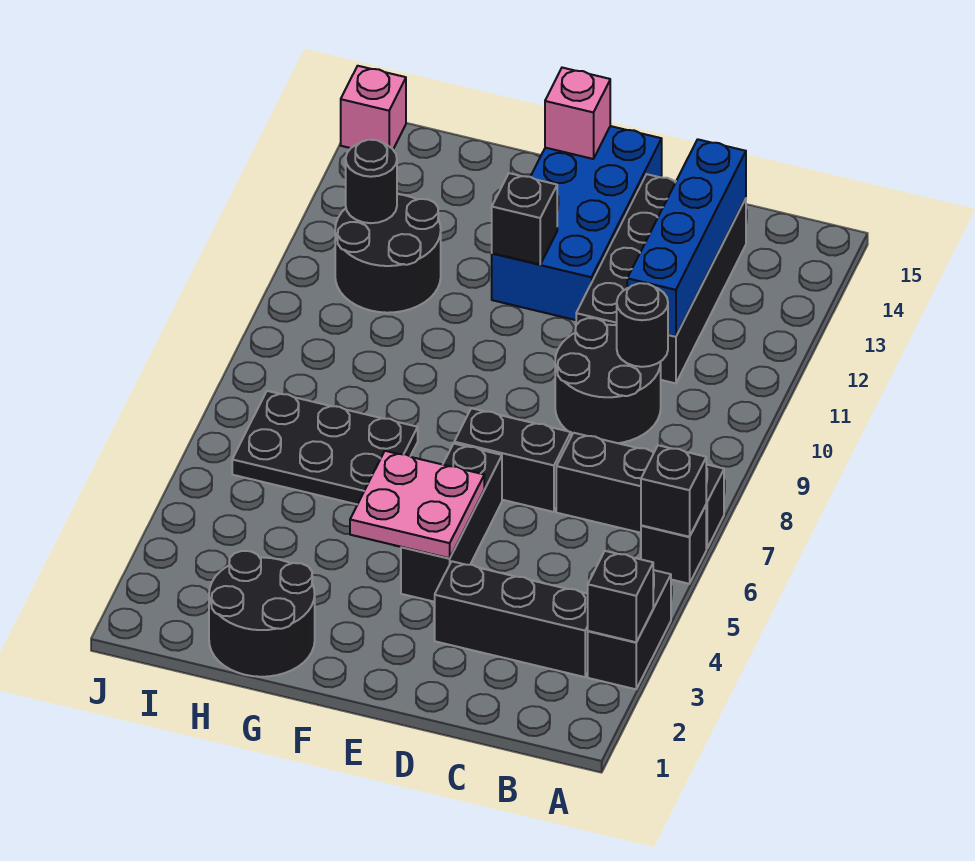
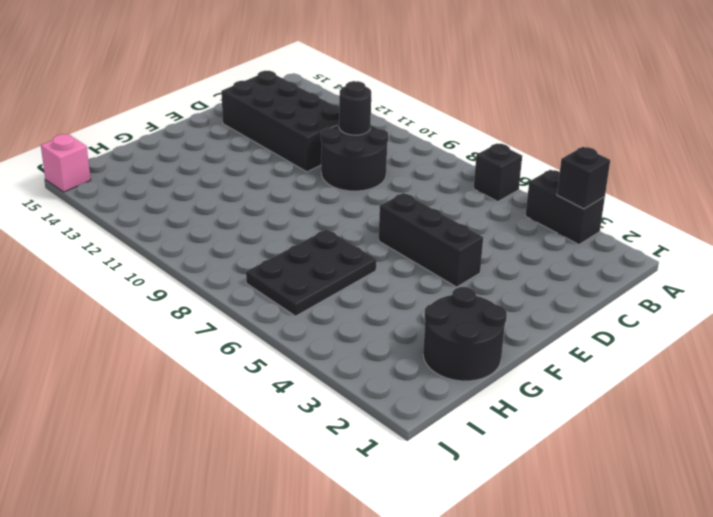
none -> black brick A7:C7 level 1
none -> black brick B3:D3 level 1
none -> black brick D7:E7 level 1

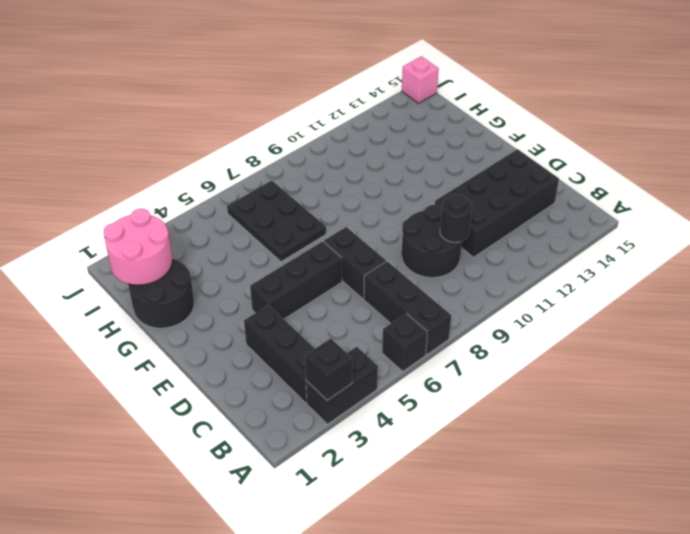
pink round brick H1:I2 level 2 -> none
none -> blue brick E12:F15 level 1
none -> black round brick H11:I12 level 1
none -> black brick A6 level 2

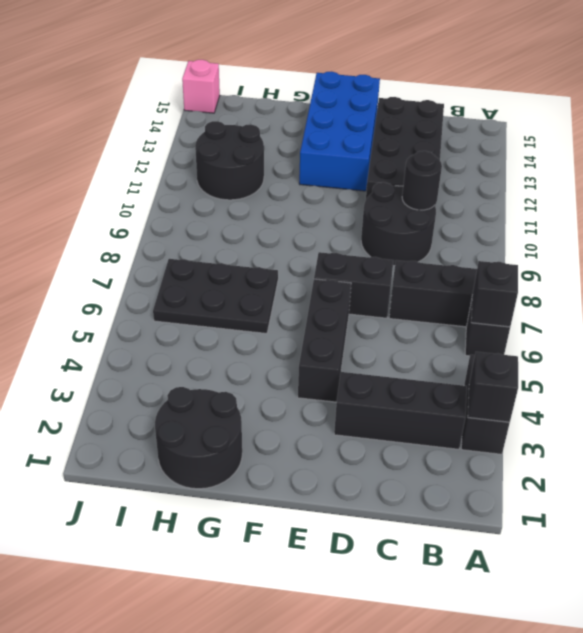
none -> blue brick C11:C14 level 2
none -> pink plate E4:F5 level 2
none -> black brick F12 level 2

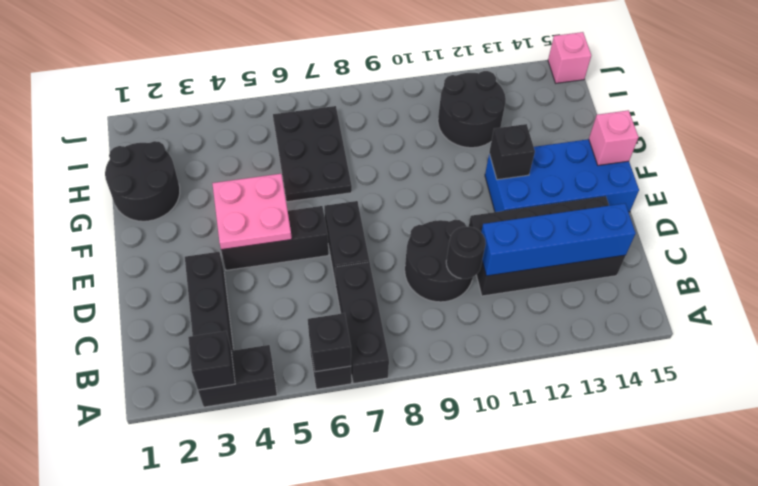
none -> black round brick I12 level 2

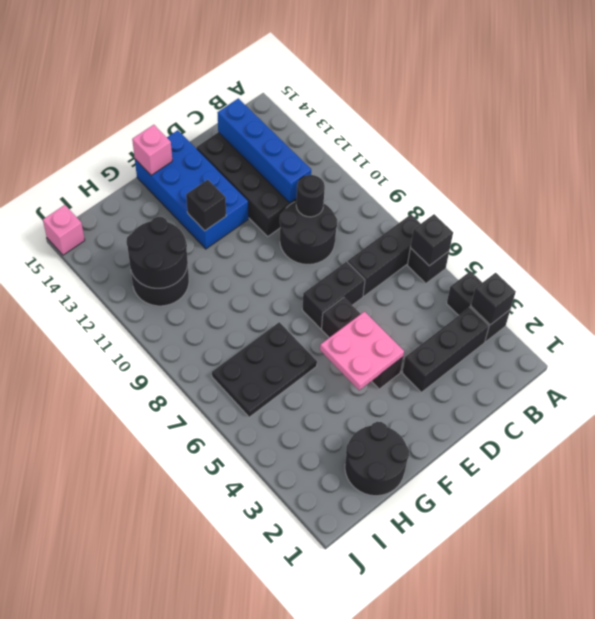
black round brick H11:I12 level 2 -> black round brick I12 level 2

